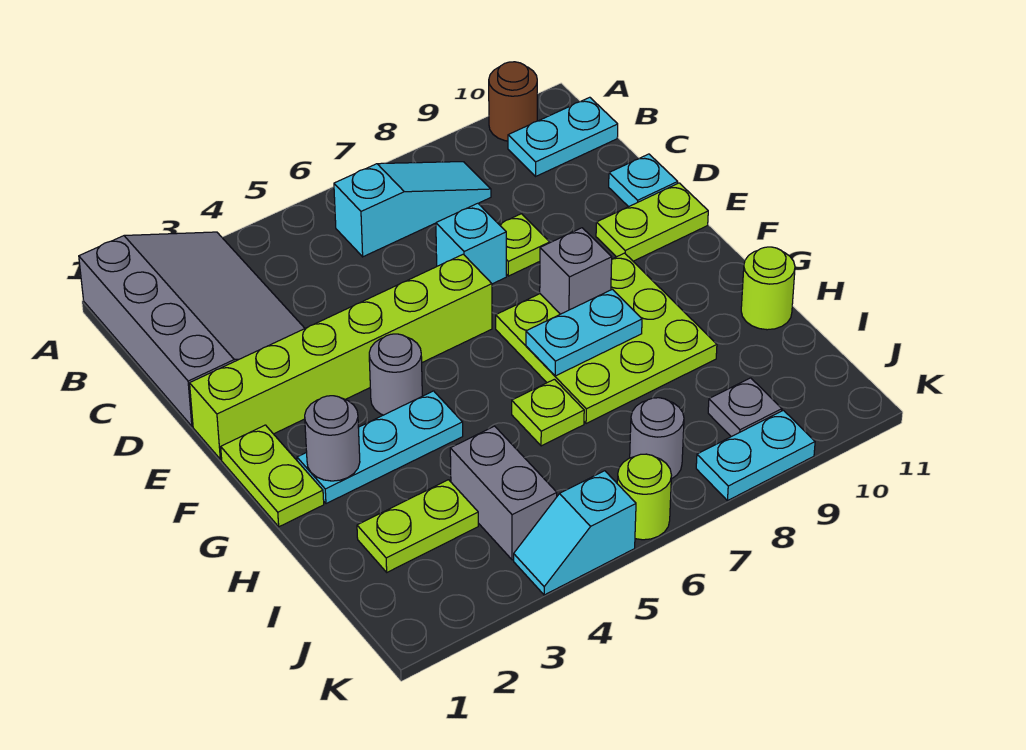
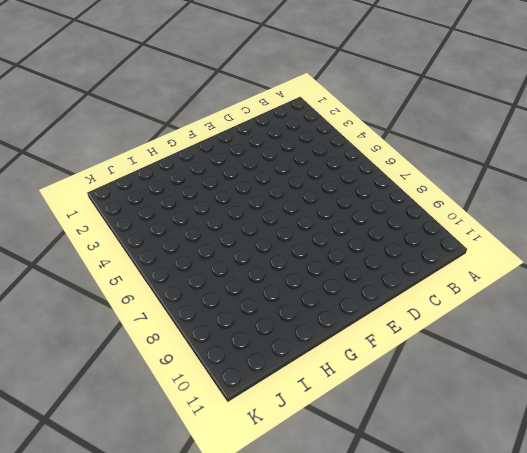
none -> grey slope A1:D3 level 1 top 1
none -> brown round brick A10 level 1
none -> cyan slope B6:B8 level 1 top 6

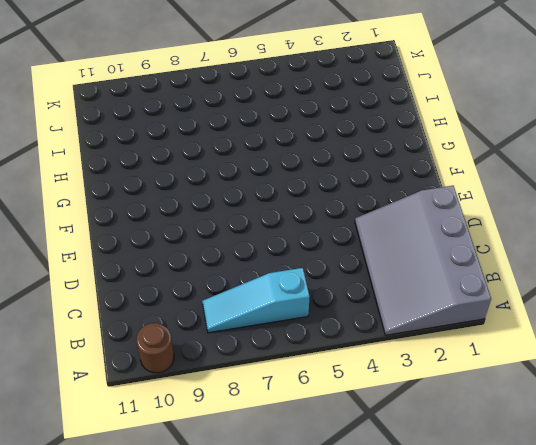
none -> cyan plate B10:B11 level 1
none -> cyan brick D7 level 1
none -> lime plate D8 level 1

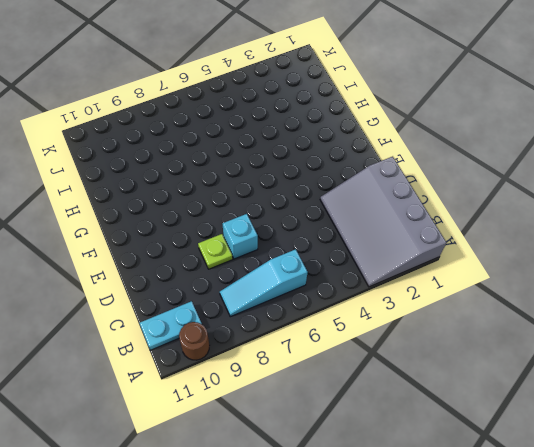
none -> cyan plate D11 level 1
none -> lime brick E1:E6 level 1
none -> lime plate E10:E11 level 1

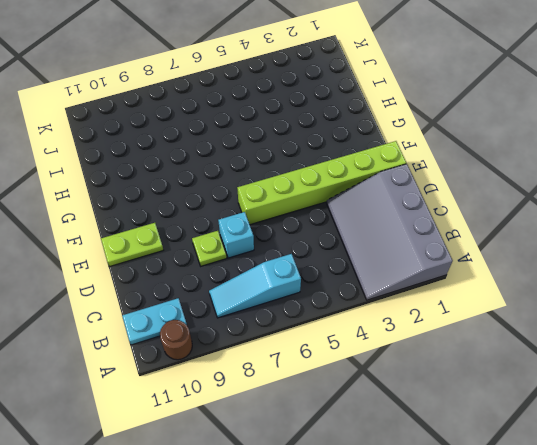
none -> cyan plate D11 level 1
none -> lime plate F1:G1 level 1
none -> grey round brick F4 level 1

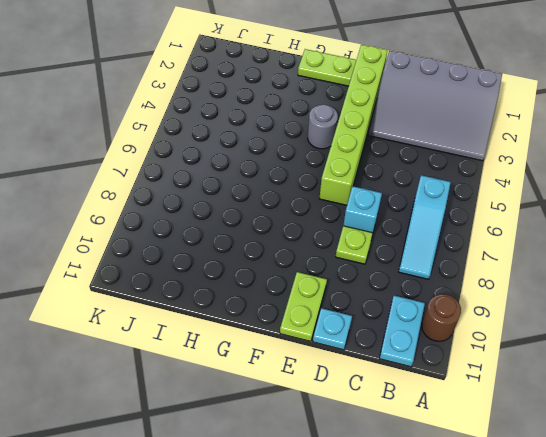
none -> lime plate F7:H9 level 1
none -> cyan plate G2:G4 level 1
none -> lime plate H6 level 1

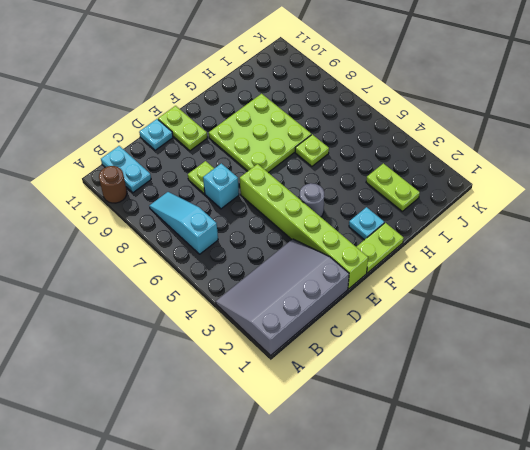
cyan plate G2 level 1 -> cyan plate G2:G4 level 1
none -> lime round brick H11 level 1
none -> grey brick I4:J4 level 1
none -> grey round brick J7 level 1

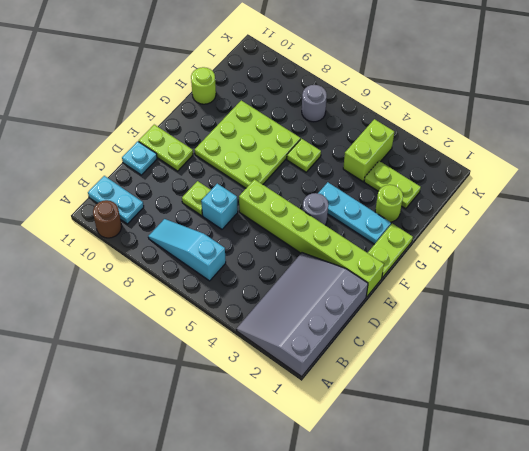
lime round brick H2 level 1 -> lime round brick K6 level 1
lime brick I4:J4 level 1 -> grey brick I4:J4 level 1
none -> grey plate J9 level 1
none -> cyan slope K4:K5 level 1 top 5
none -> cyan plate K8:K9 level 1

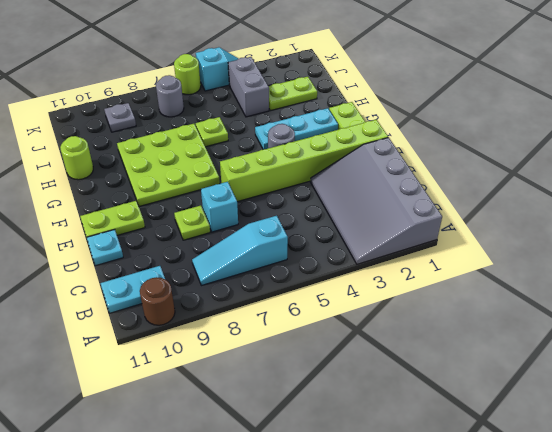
none -> cyan plate K8:K9 level 1
none -> grey brick F8 level 2
none -> grey round brick G2 level 2

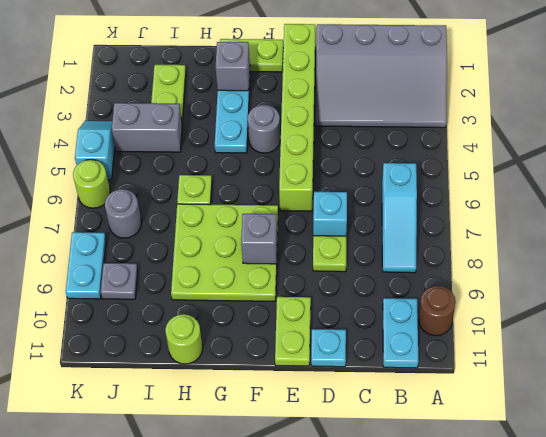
grey brick G2 level 2 -> grey round brick G2 level 2
none -> cyan plate G7:G8 level 2

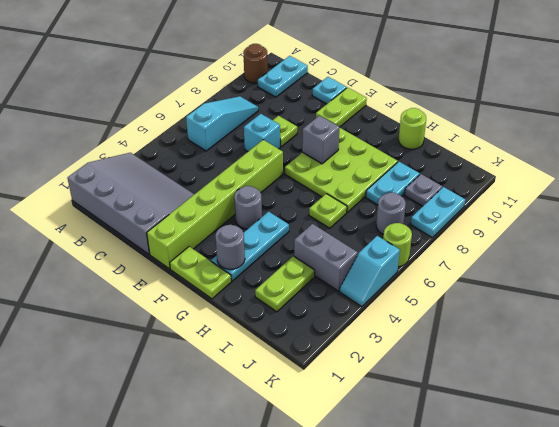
cyan plate I8:I9 level 1 -> cyan plate G7:G8 level 2

